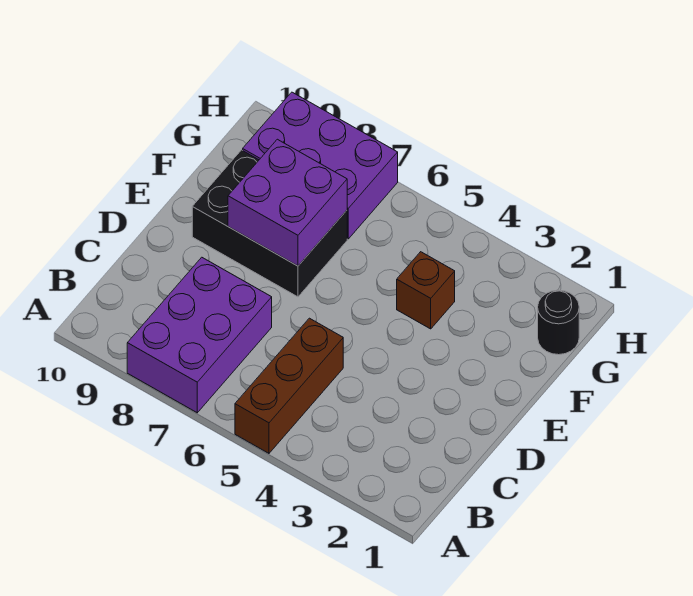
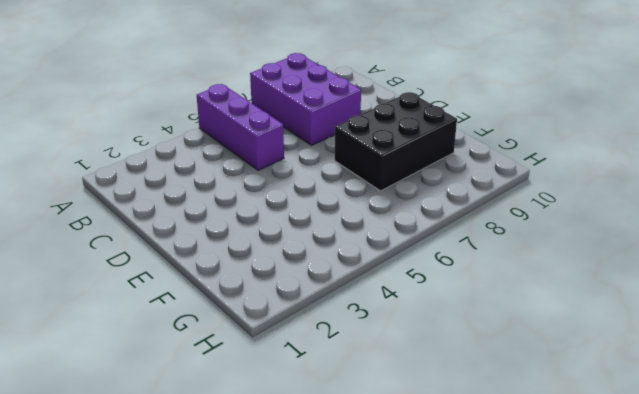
purple brick A5:C5 level 1 -> brown brick A5:C5 level 1
none -> brown brick F4 level 1
none -> black round brick G1 level 1

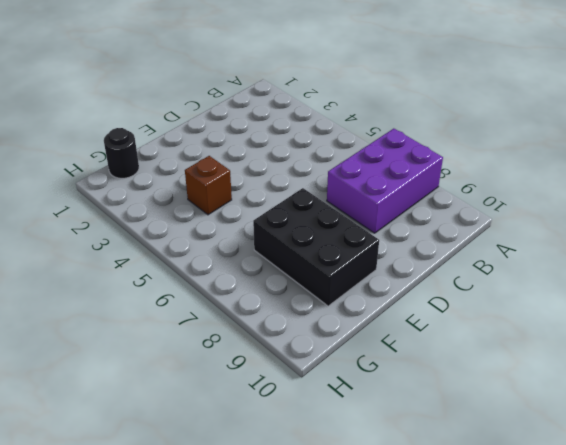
none -> brown brick A5:C5 level 1
none -> purple brick G7:H9 level 1

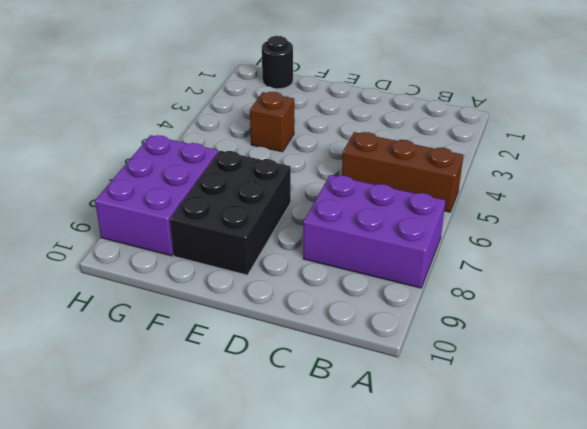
none -> purple brick E7:F8 level 2

